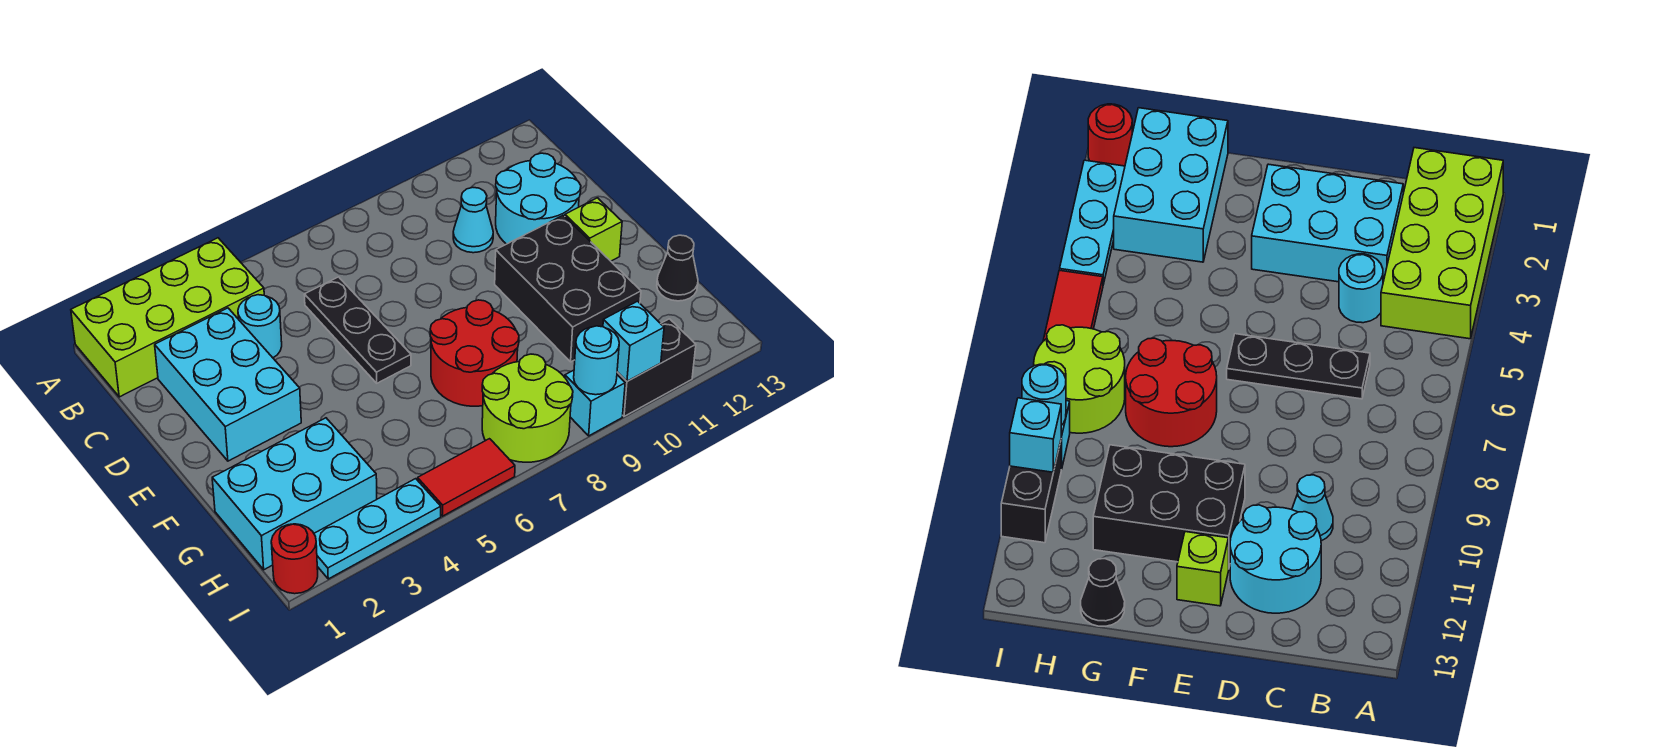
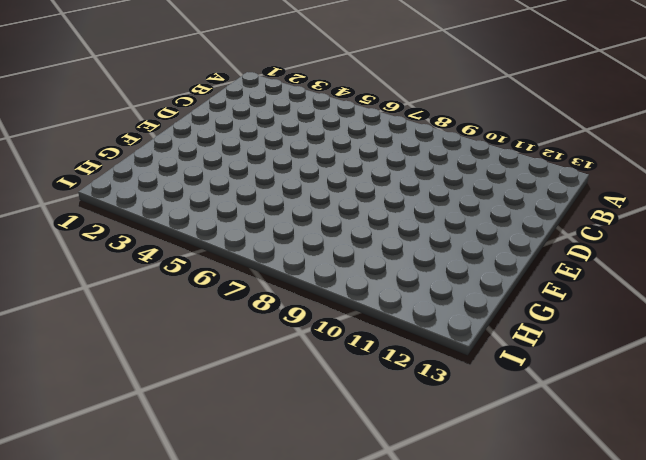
none -> lime brick A1:B4 level 1
none -> cyan brick C2:E3 level 1
none -> cyan round brick C4 level 1

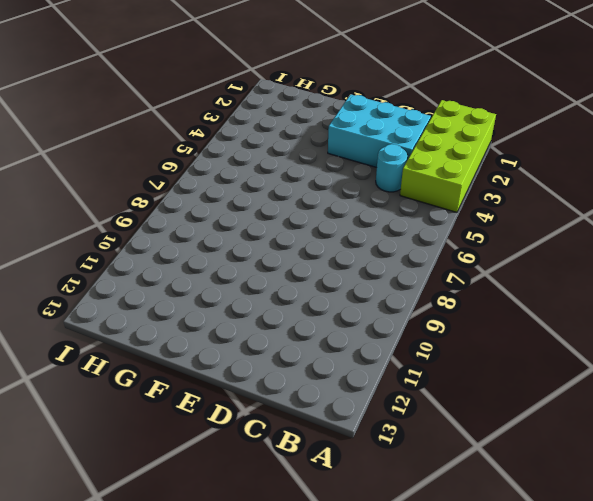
none -> black plate C6:E6 level 1
none -> cyan cone C10 level 1
none -> cyan round brick C11:D12 level 1

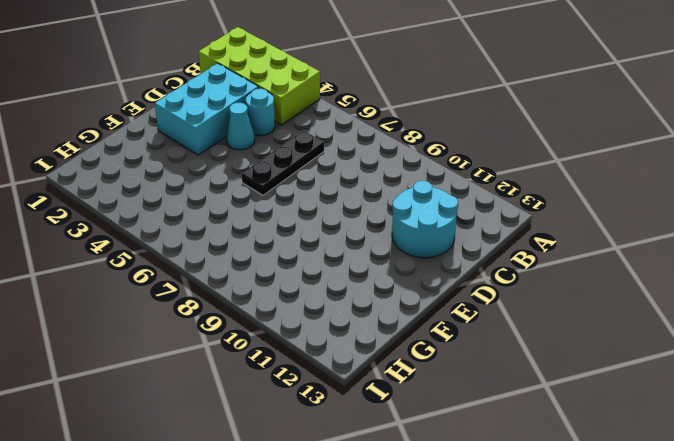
cyan cone D4 level 1 -> cyan cone C10 level 1
none -> black brick E10:G11 level 1
none -> lime brick E12 level 1
none -> red round brick F7:G8 level 1

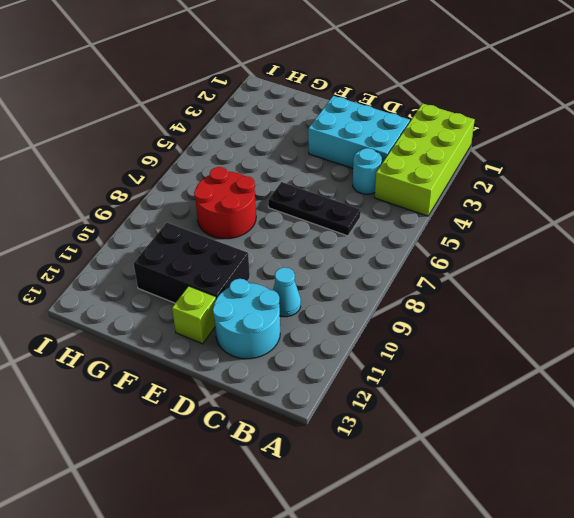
none -> cyan brick G1:H3 level 1
none -> black cone G13 level 1
none -> lime round brick H7:I8 level 1

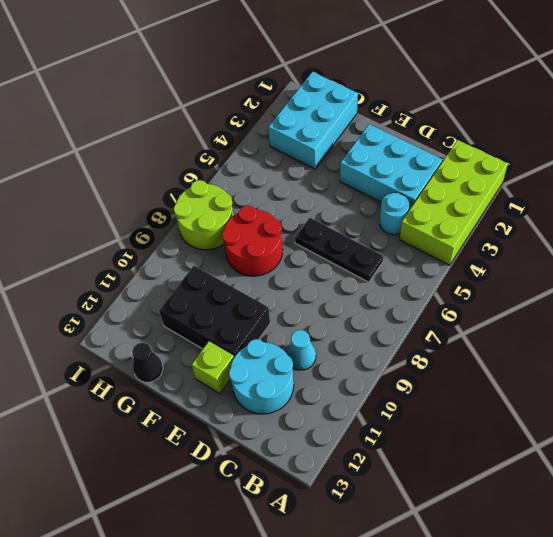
none -> red round brick I1 level 1
none -> cyan plate I2:I4 level 1
none -> red tile I5:I6 level 1

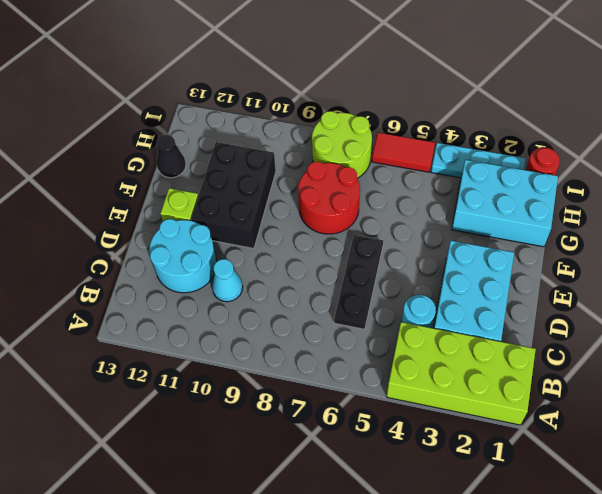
none -> cyan brick I9 level 1
none -> black brick I10:I11 level 1
none -> cyan round brick I9 level 2

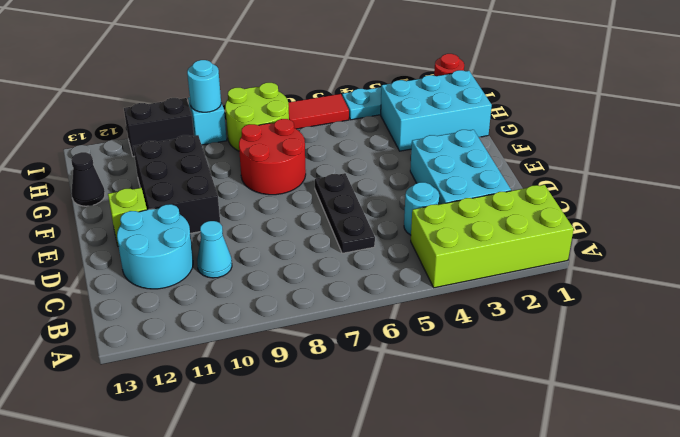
none -> cyan brick I10 level 2

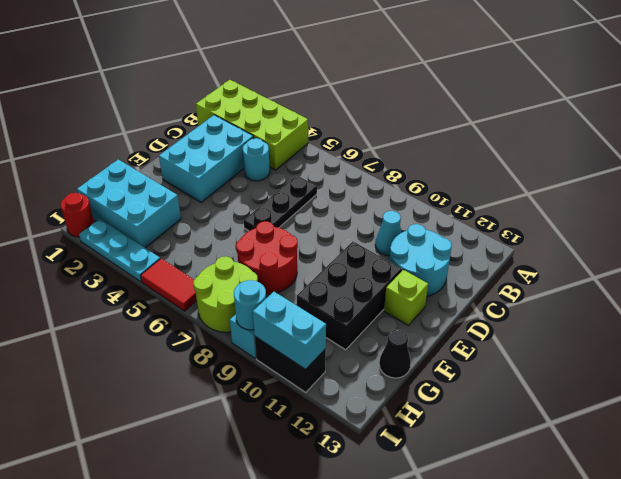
cyan brick I10:I11 level 2 -> cyan brick I10 level 2

